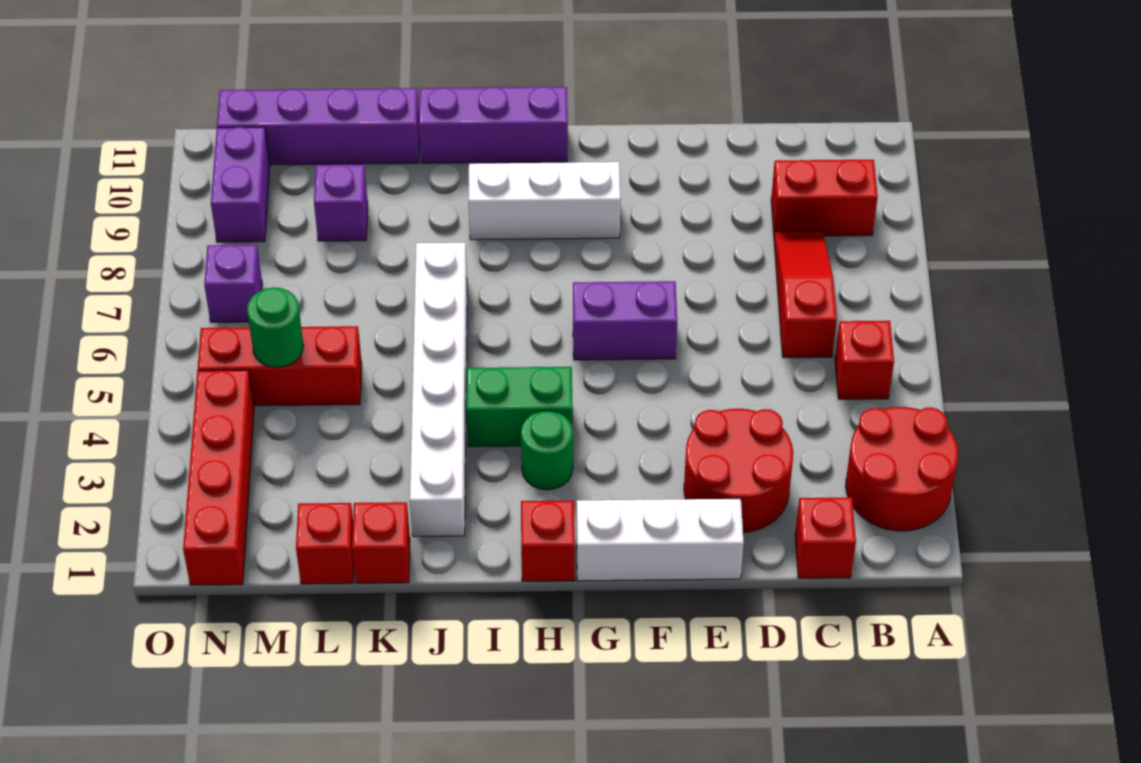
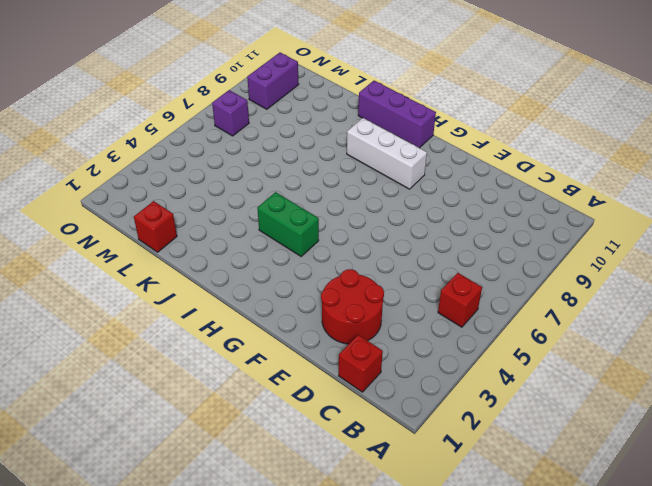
none -> red round brick A2:B3 level 1
none -> red brick B9:C9 level 1
none -> red slope C6:C8 level 1 top 6

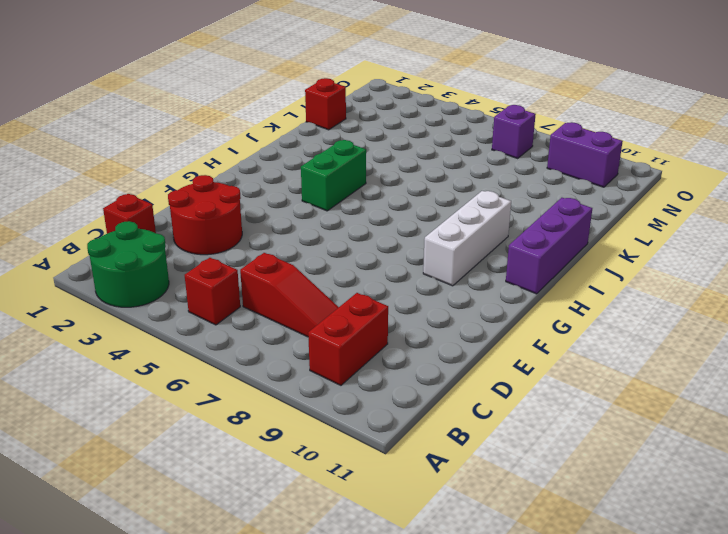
green round brick A2:B3 level 1 -> red round brick A2:B3 level 1
none -> white brick E1:G1 level 1
none -> purple brick F6:G6 level 1
none -> red brick H1 level 1

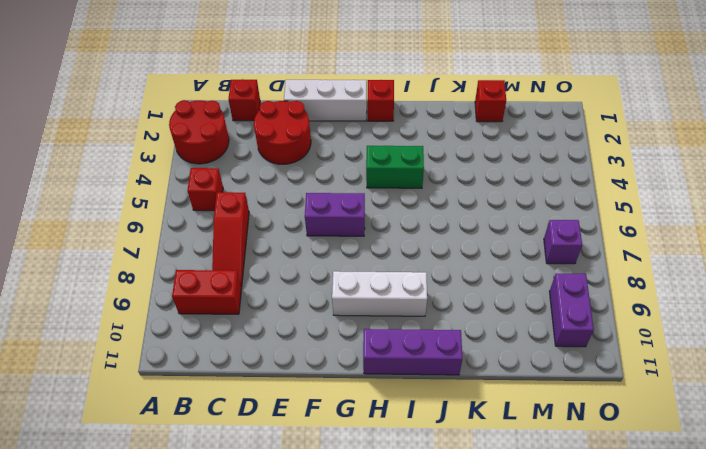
none -> green round brick H3 level 1
none -> white brick J2:J7 level 1
none -> red brick K1 level 1

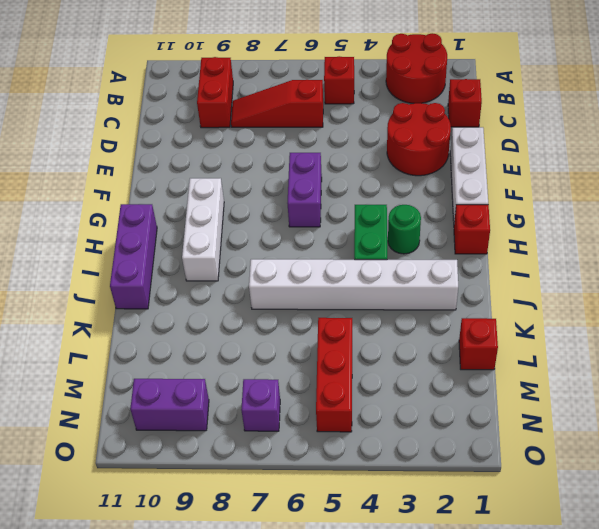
none -> red brick K1 level 1
none -> purple brick K11:N11 level 1
none -> purple brick L9 level 1

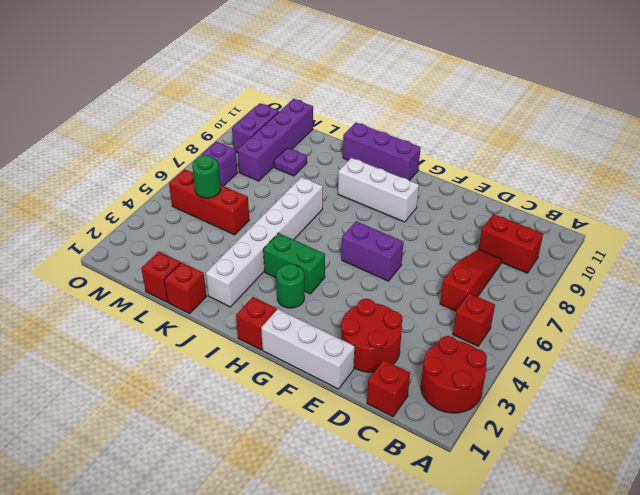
purple plate L9 level 1 -> purple brick L9 level 1
purple brick M8:M11 level 1 -> purple brick K11:N11 level 1
none -> red brick N1:N4 level 1

